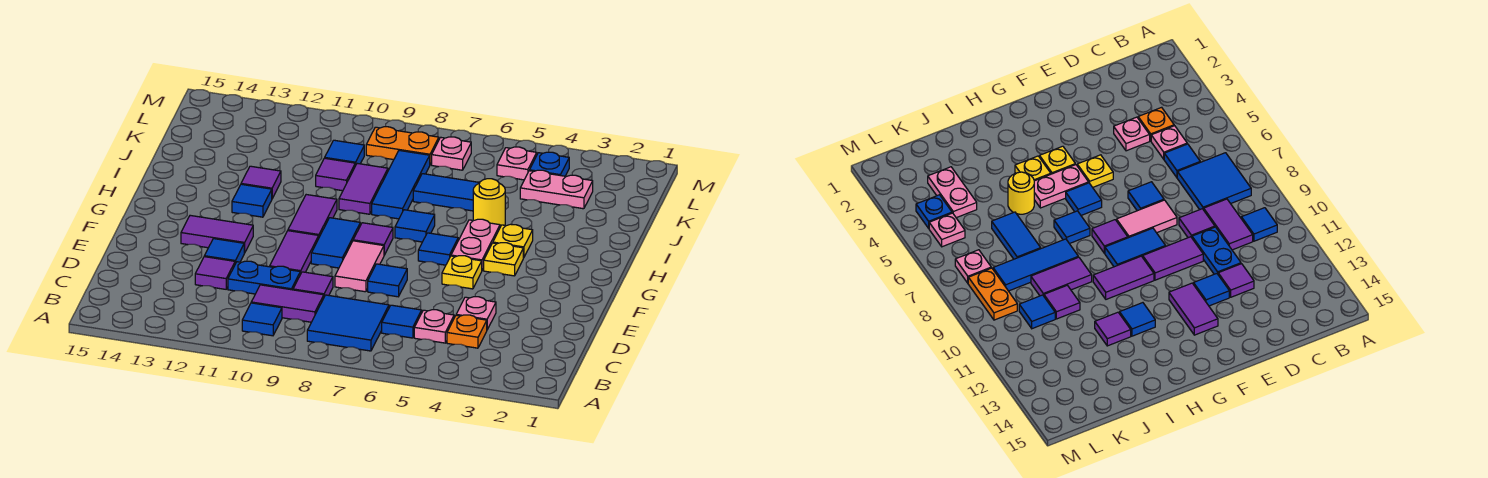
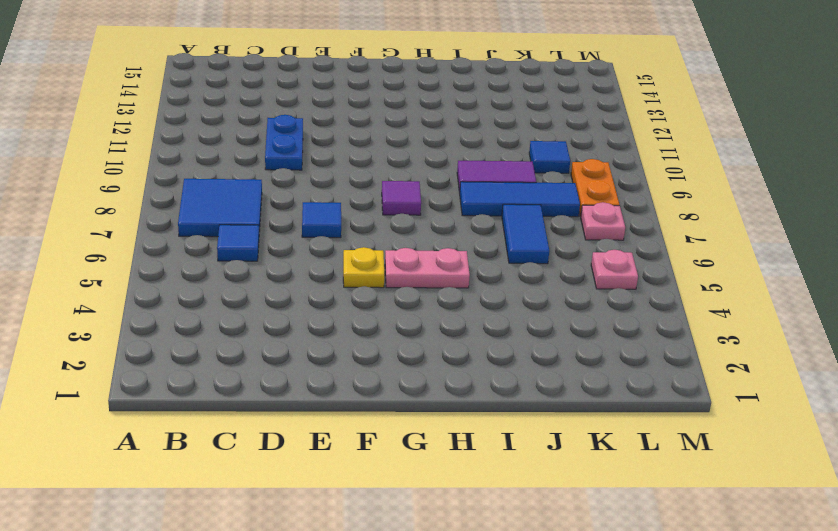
none -> blue tile B10 level 1
none -> orange plate C4 level 1
none -> pink plate C5 level 1
none -> purple tile C9:C10 level 1

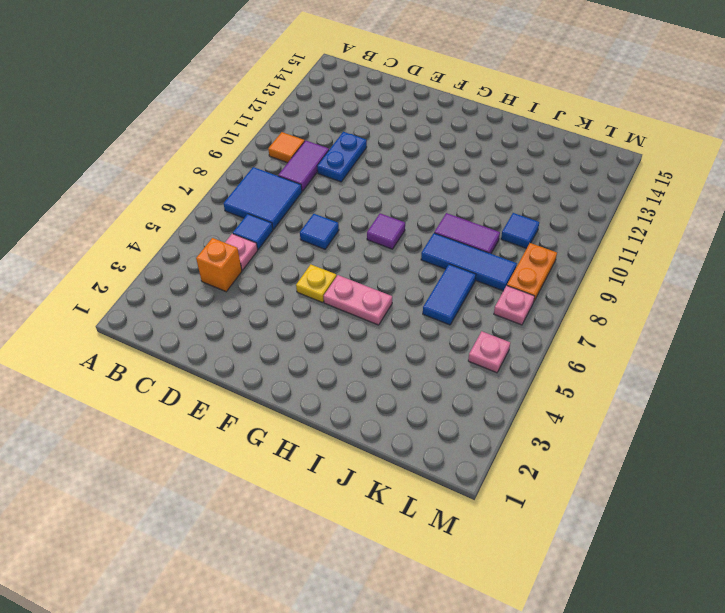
orange tile B10 level 1 -> blue tile B10 level 1
orange brick C4 level 1 -> orange plate C4 level 1
none -> pink plate D4 level 1
none -> purple tile D9 level 1
none -> purple tile D12 level 1
none -> pink tile E8:F8 level 1

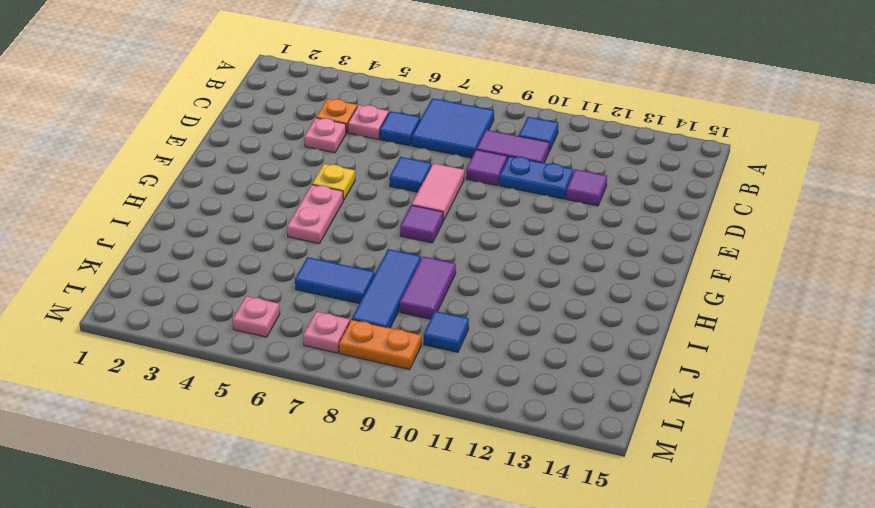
none -> purple tile E10:F10 level 1
none -> blue tile E12 level 1
none -> blue tile F9:G9 level 1
none -> purple tile F12:F13 level 1

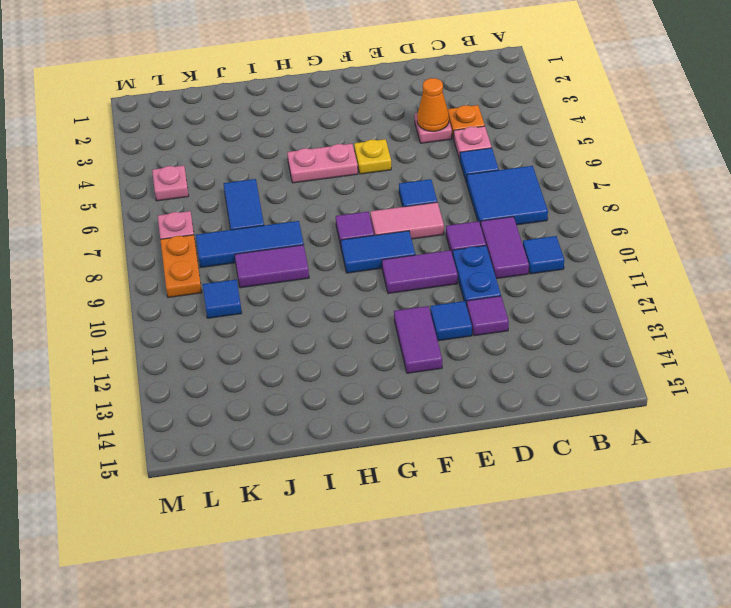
orange cone D4 level 2 -> none
none -> yellow plate G4 level 1
none -> blue tile G6 level 1
none -> purple tile G10:H10 level 1
none -> yellow plate H4 level 1

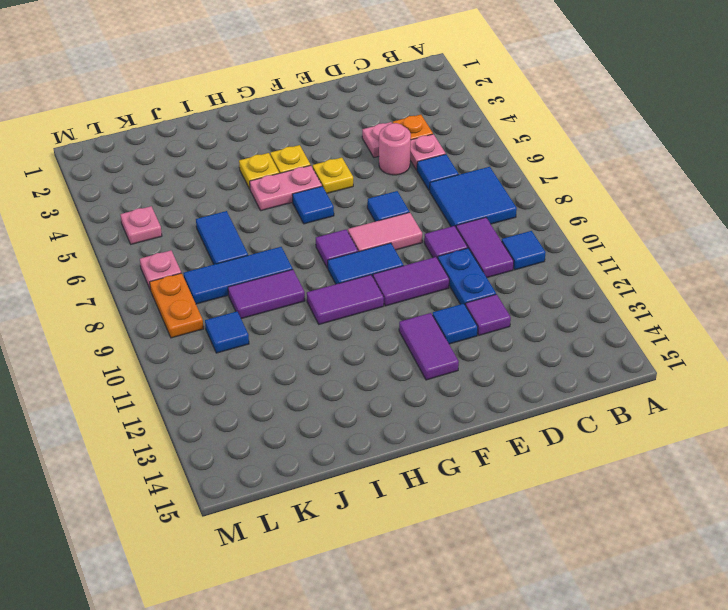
pink round brick D5 level 1 -> none
none -> blue tile H7 level 1
none -> blue tile H12 level 1
none -> yellow round brick I5 level 1
none -> purple tile I12 level 1

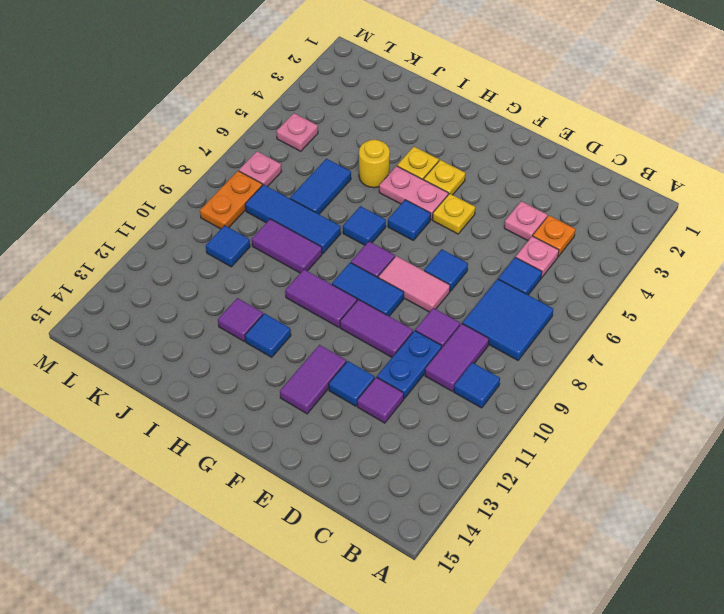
none -> purple tile J10 level 1
none -> pink plate K3:K4 level 1
none -> blue plate L4 level 1

